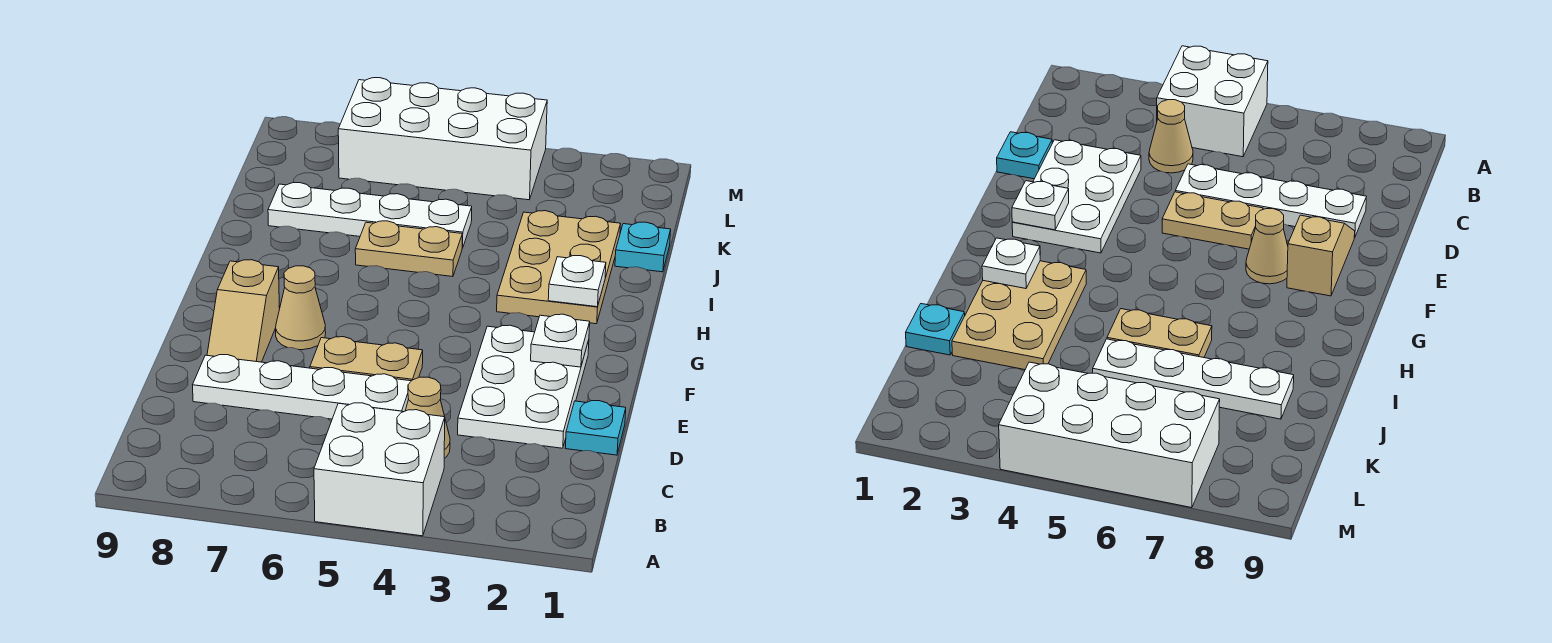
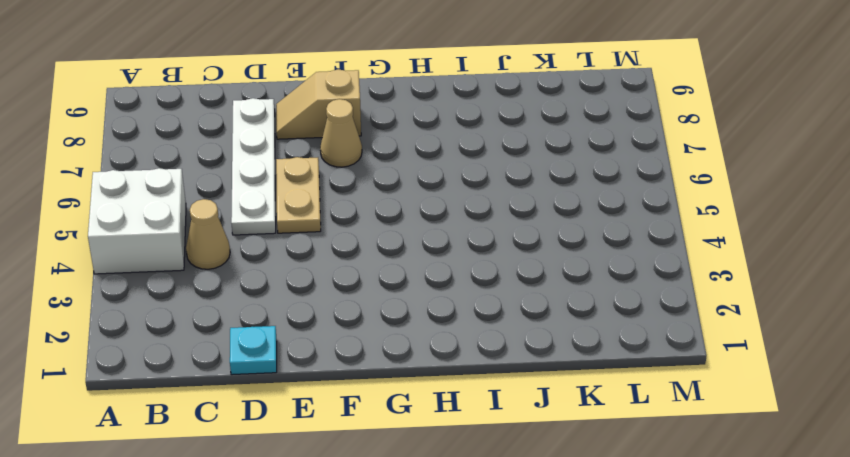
none -> white plate D2:F3 level 1
none -> tan plate H2:J3 level 1
none -> tan plate I5:I6 level 1

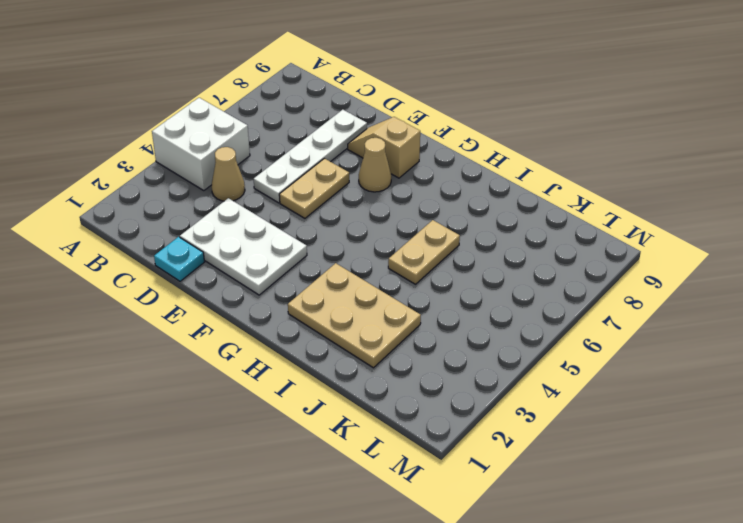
none -> cyan plate J1 level 1
none -> white plate J5:J8 level 1
none -> white brick L4:M7 level 1

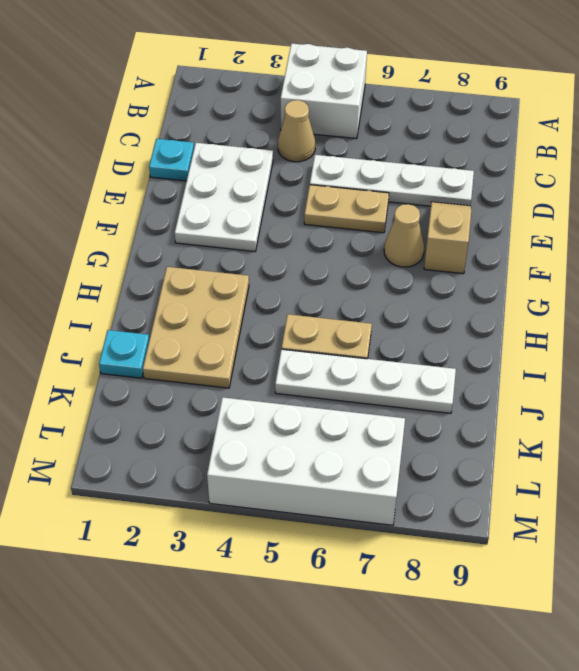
none -> white plate F2 level 2
none -> white plate H2 level 2

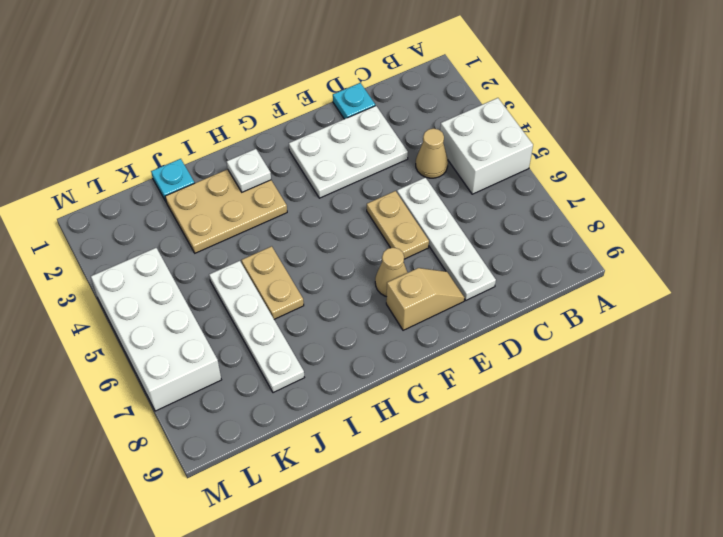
none -> white plate F2 level 2

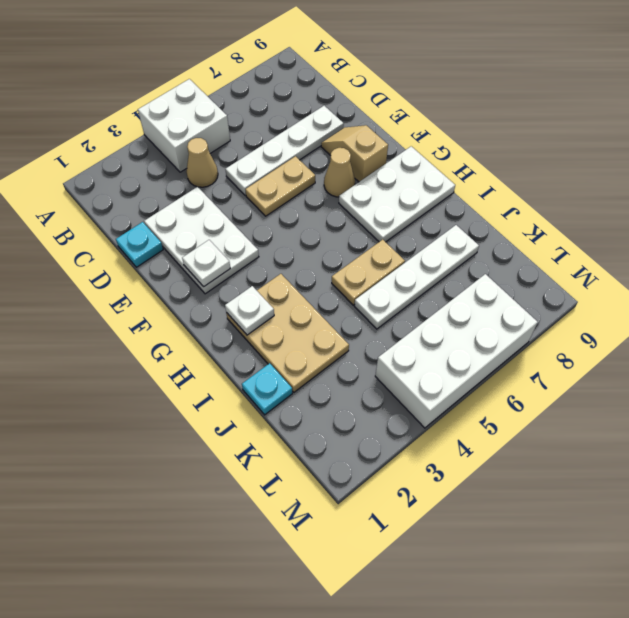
white plate G7:H9 level 1 -> none

